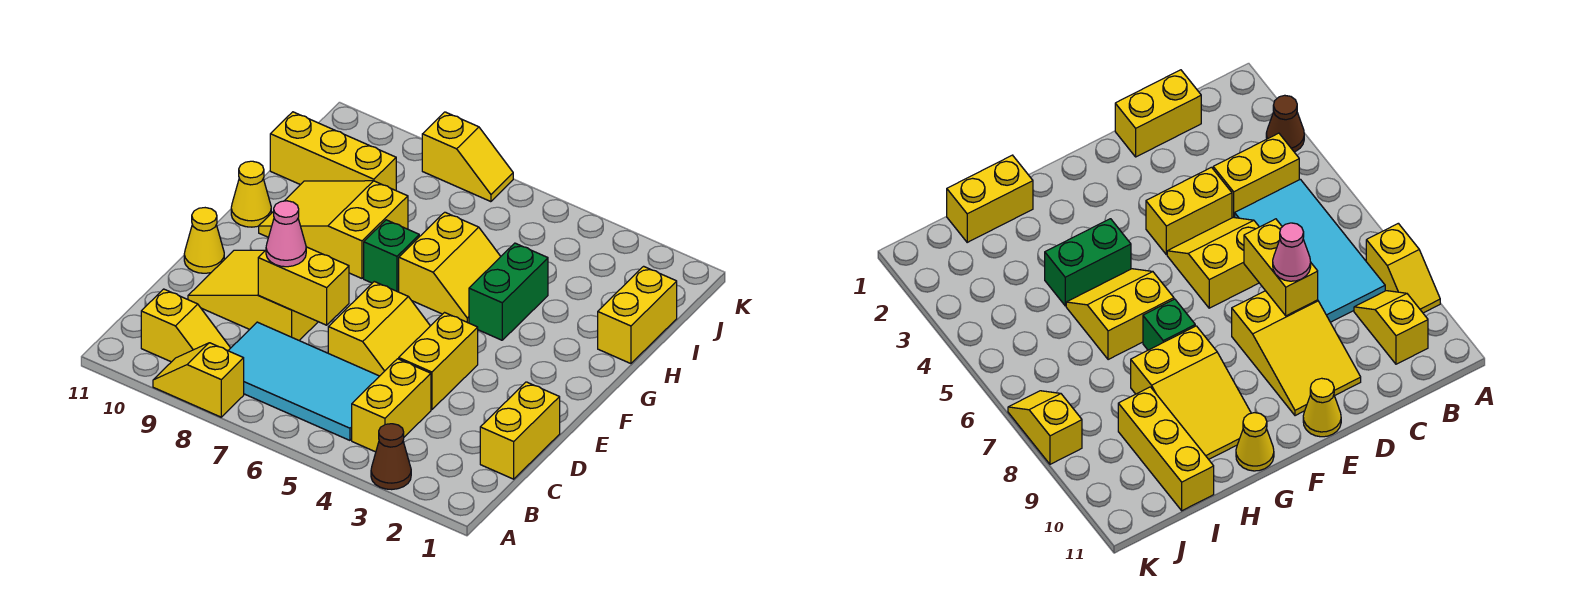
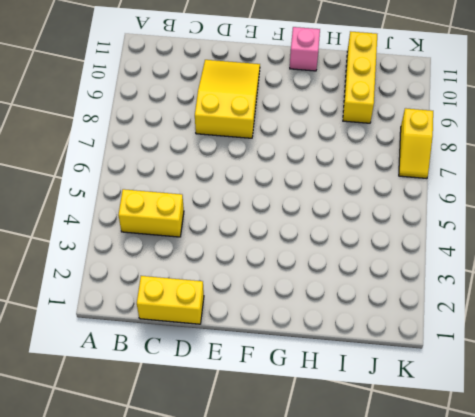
pink brick G11 level 1 -> yellow cone G11 level 1
none -> brown cone A3 level 1
none -> yellow slope A8:A9 level 1 top 8
none -> cyan tile B5:C8 level 1

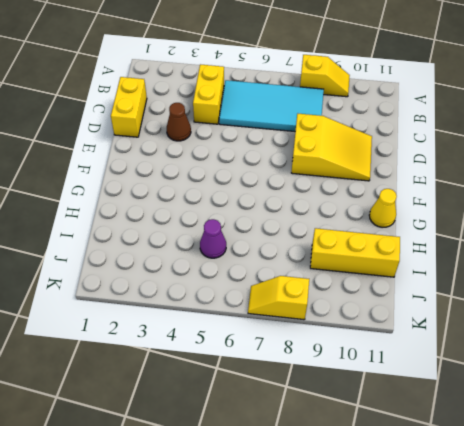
brown cone D3 level 1 -> brown cone A3 level 1
purple cone I5 level 1 -> none
none -> yellow slope B9:B10 level 1 top 10
none -> yellow brick D4:E4 level 1
none -> yellow slope D5:E6 level 1 top 6

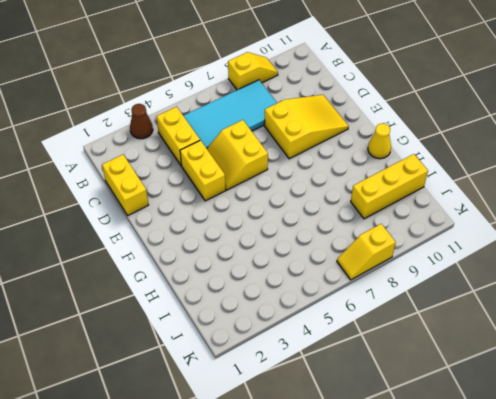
none -> yellow slope B9:B10 level 1 top 10
none -> yellow cone E11 level 1
none -> green brick G4:H4 level 1

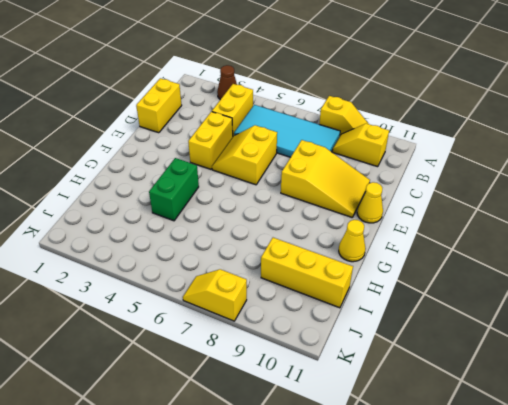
none -> yellow slope G5:H6 level 1 top 6
none -> green brick G7 level 1
none -> yellow slope G8:H10 level 1 top 8

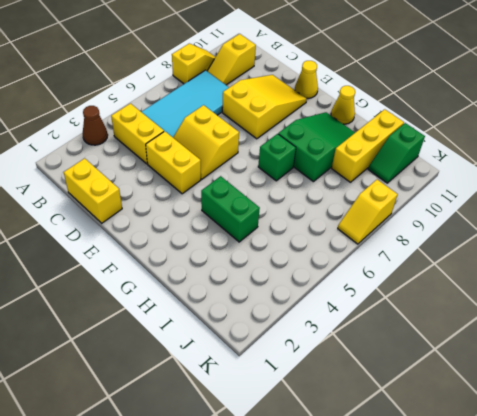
green slope G8:H10 level 1 top 8 -> yellow slope G8:H10 level 1 top 8
green slope J10:J11 level 1 top 11 -> none
none -> yellow slope G5:H6 level 1 top 6
none -> yellow brick H1:I1 level 1
none -> yellow brick D7:D8 level 2

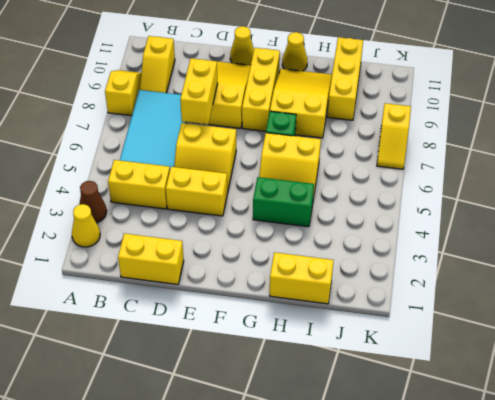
yellow cone A2 level 1 -> none
yellow brick F8:F10 level 1 -> none
none -> pink cone D8 level 3

